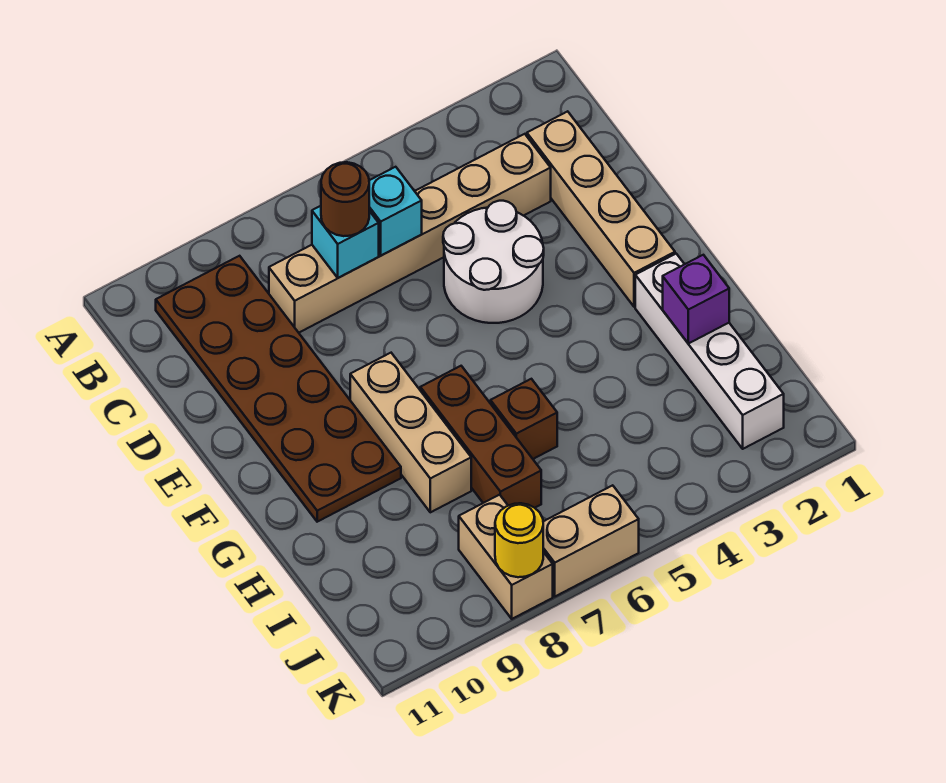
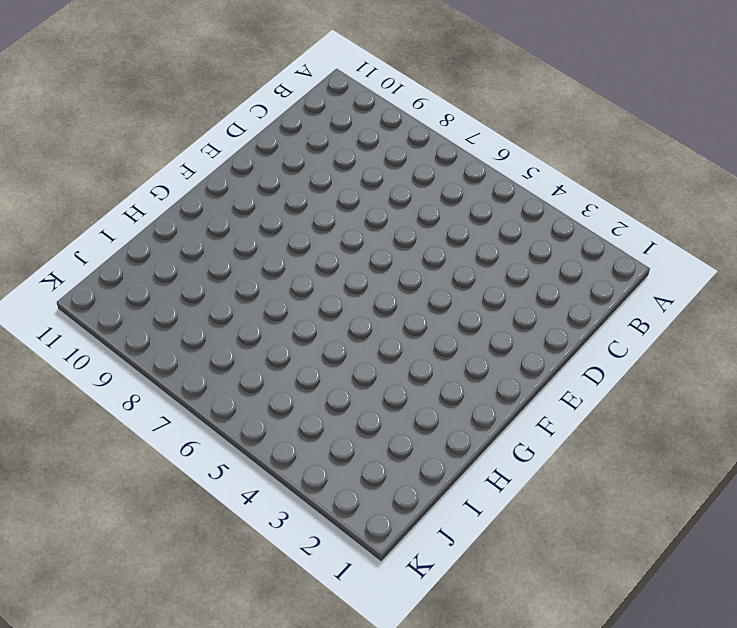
none -> brown plate B9:G10 level 1
none -> tan brick C2:F2 level 1
none -> tan brick C3:C8 level 1

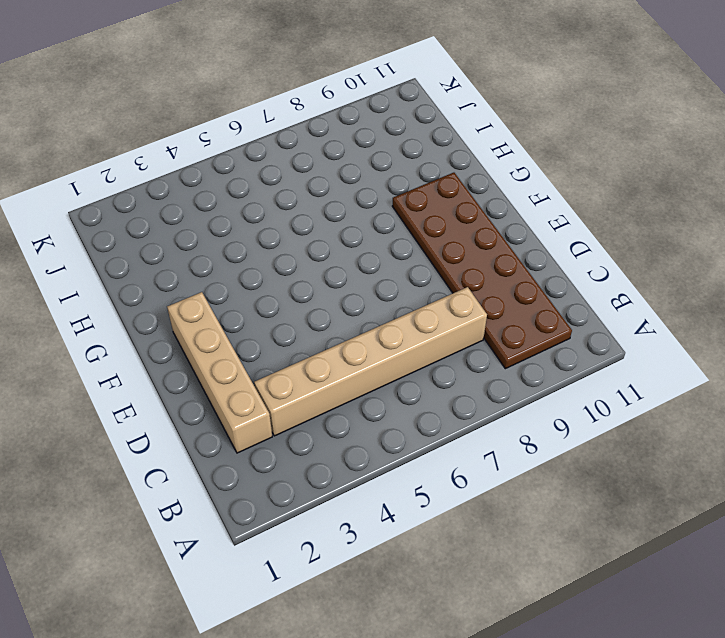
none -> white round brick D4:E5 level 1
none -> tan brick F8:H8 level 1
none -> white brick G2:J2 level 1

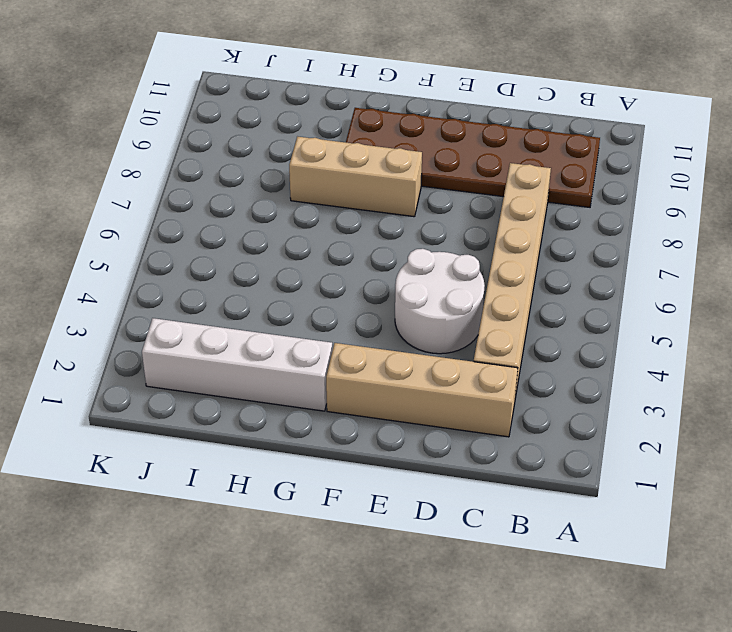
none -> brown brick G7:I7 level 1
none -> brown brick H6 level 1
none -> tan brick J8:K8 level 1

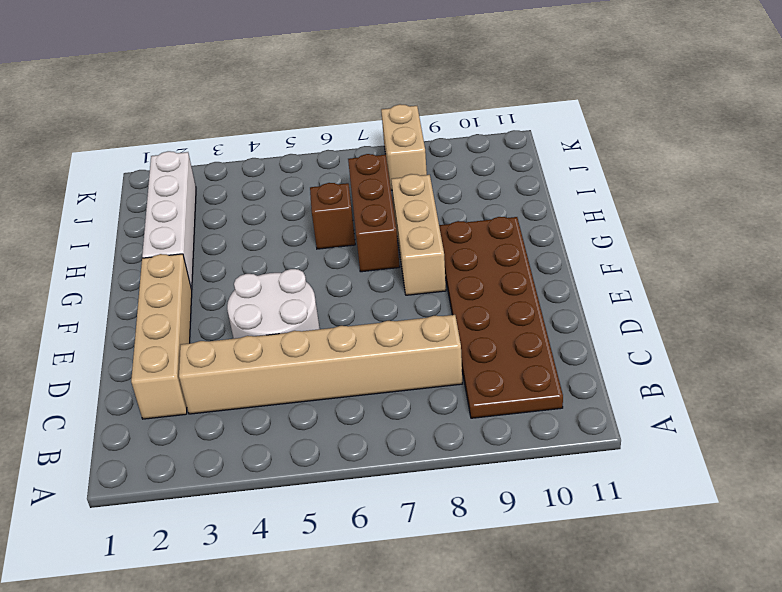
none -> tan brick K6:K7 level 1
none -> cyan brick C6 level 2
none -> cyan brick C7 level 2

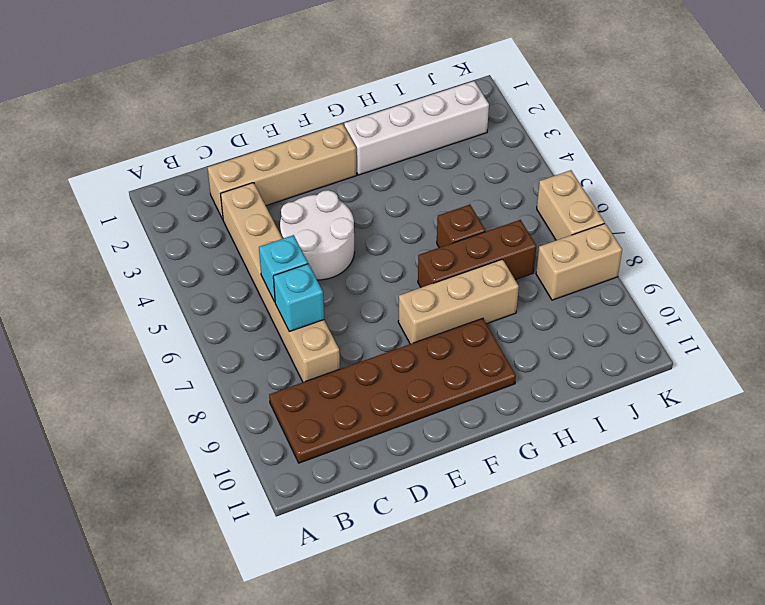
none -> purple brick H2 level 2
none -> yellow round brick K8 level 2
none -> brown round brick C7 level 3

